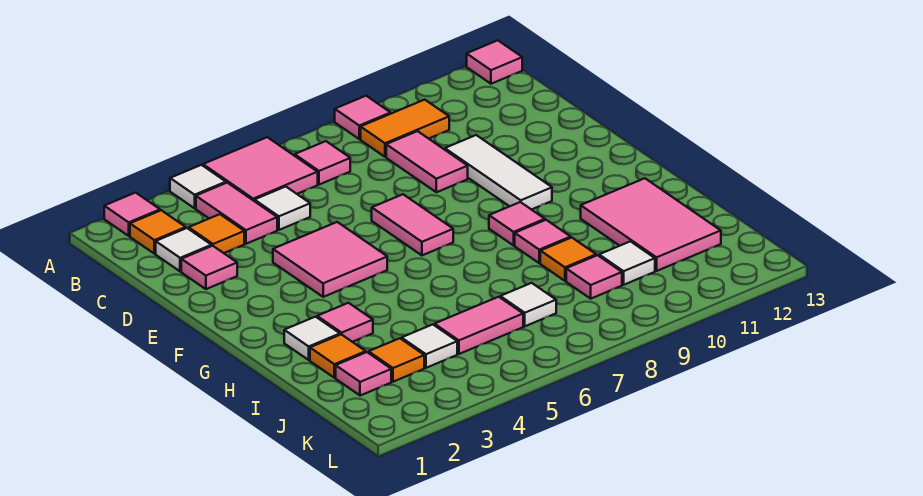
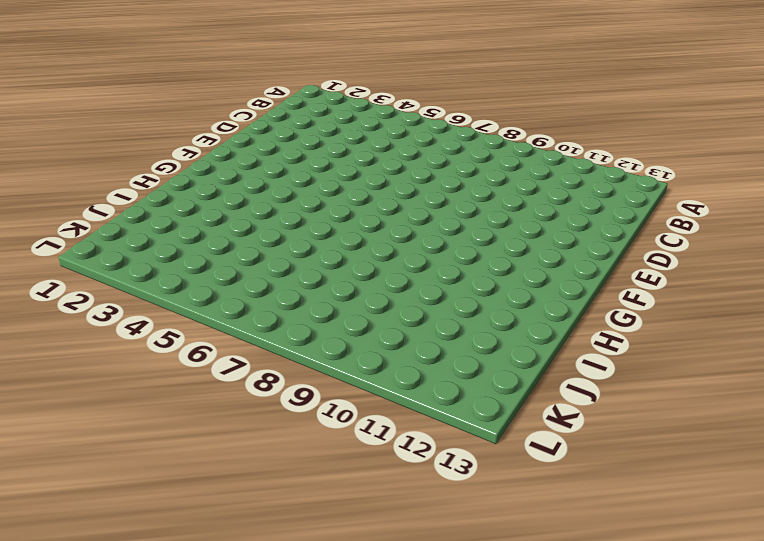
none -> pink tile A2 level 1
none -> white tile A4 level 1
none -> pink tile A5:B6 level 1
none -> pink tile A9 level 1

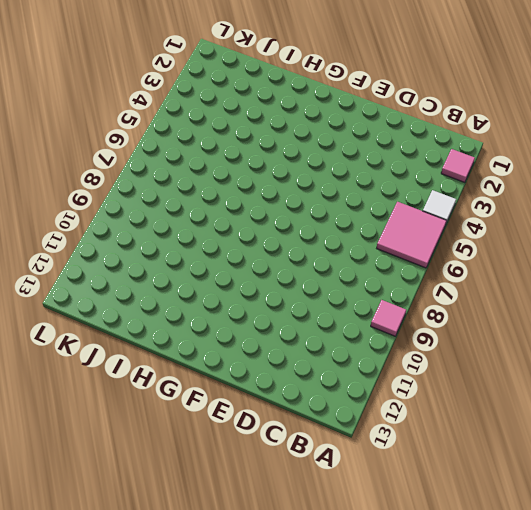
none -> pink tile A13 level 1
none -> orange tile B2 level 1
none -> pink tile B4:C4 level 1
none -> pink tile B7 level 1

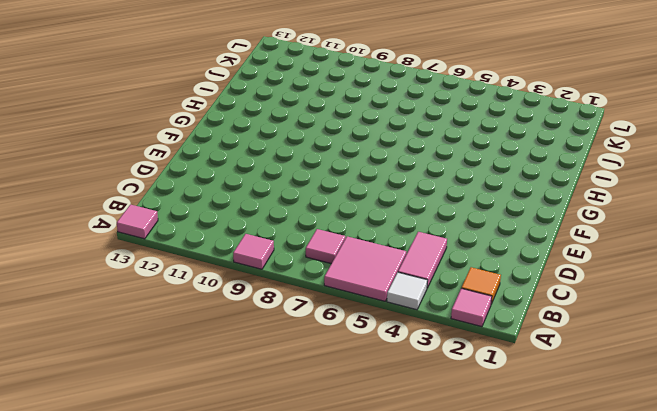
none -> orange tile B9:B10 level 1
none -> white tile C2 level 1
none -> orange tile C3 level 1
none -> white tile C5 level 1

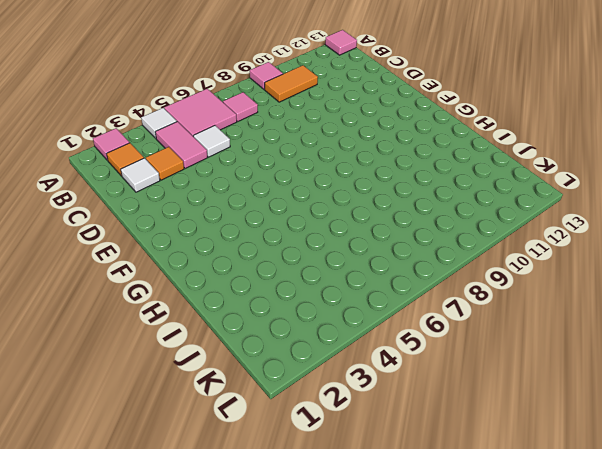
none -> pink tile C9:D9 level 1
none -> pink tile D2 level 1
none -> white tile D10:F10 level 1
none -> pink tile E4:F5 level 1

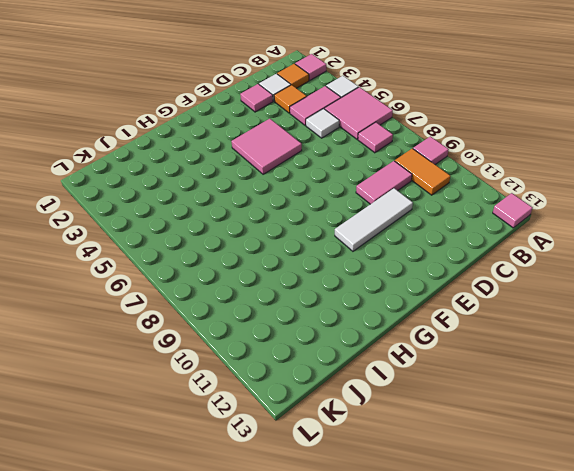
none -> pink tile E7:F7 level 1
none -> pink tile G9 level 1
none -> white tile H2 level 1
none -> pink tile H3 level 1

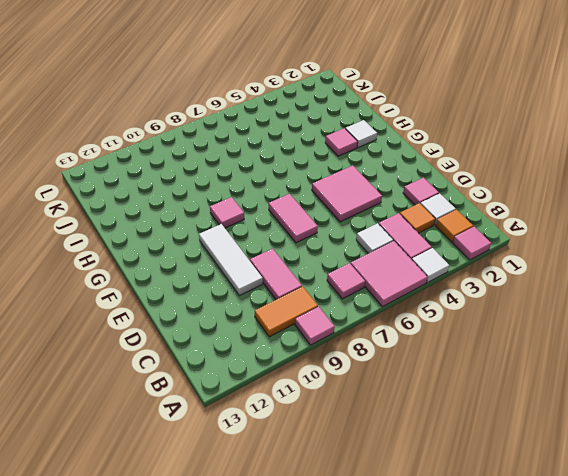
none -> pink tile A13 level 1
none -> pink tile H9 level 1
none -> pink tile H11:J12 level 1
none -> orange tile I2 level 1

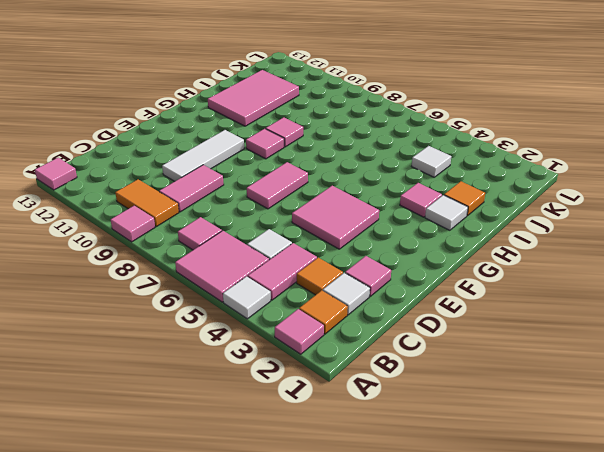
none -> orange tile I9 level 1
none -> pink tile J2 level 1
none -> orange tile J3 level 1
none -> pink tile J5:J6 level 1

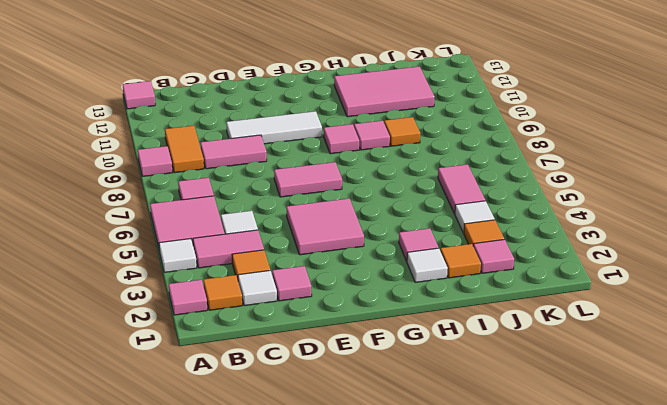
none -> white tile J7 level 1
none -> pink tile J9 level 1
none -> white tile J10 level 1

